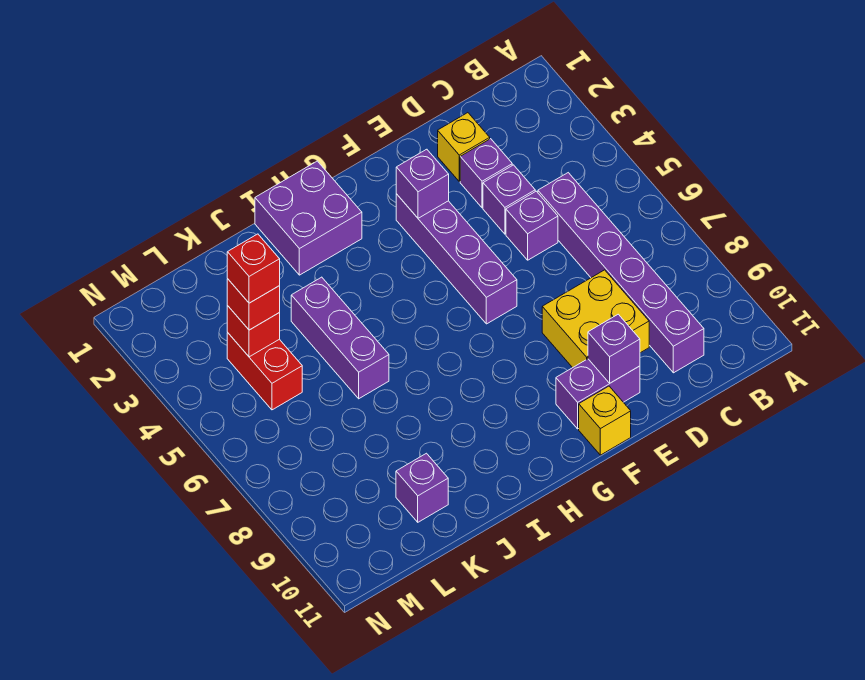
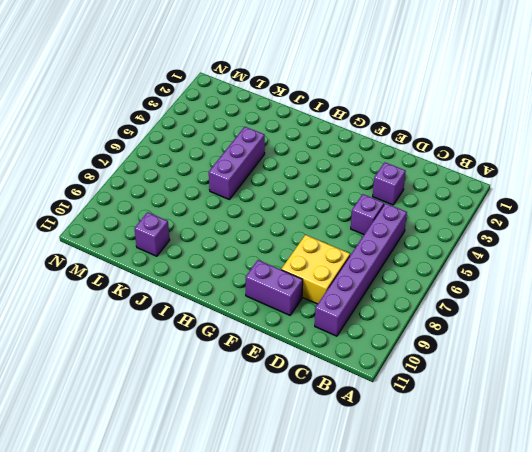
none -> yellow brick D2 level 1
none -> purple brick D4 level 1
none -> purple brick F3:F6 level 1

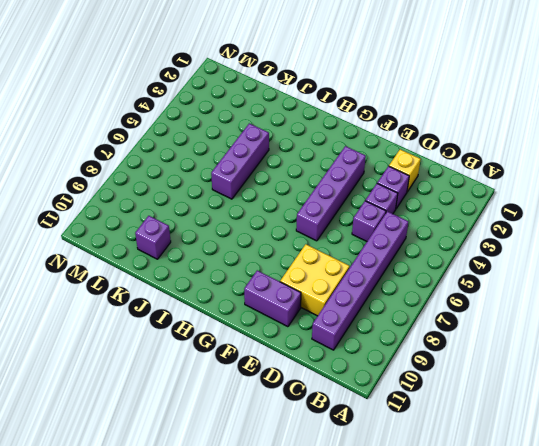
none -> yellow brick F11 level 1
none -> purple brick H1:I2 level 1
none -> red brick L4:L5 level 1

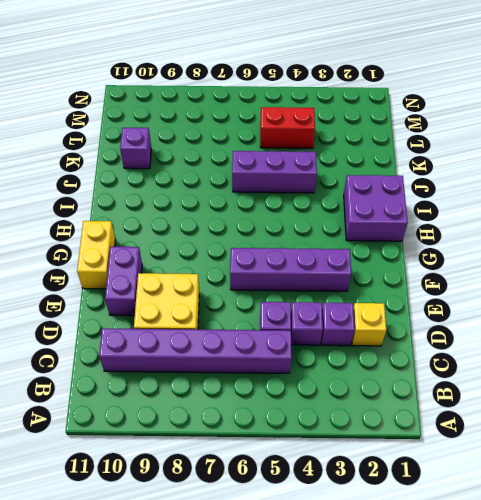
yellow brick F11:G11 level 1 -> yellow brick F11 level 1
none -> purple brick E10 level 2
none -> purple brick F3 level 2
none -> red brick L4 level 2

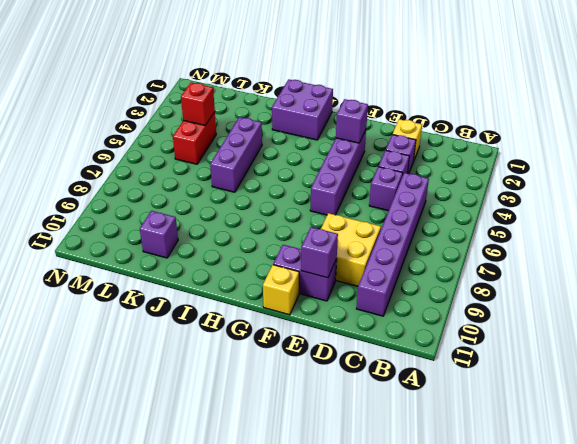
none -> red brick L4 level 3
none -> red brick L4 level 4

